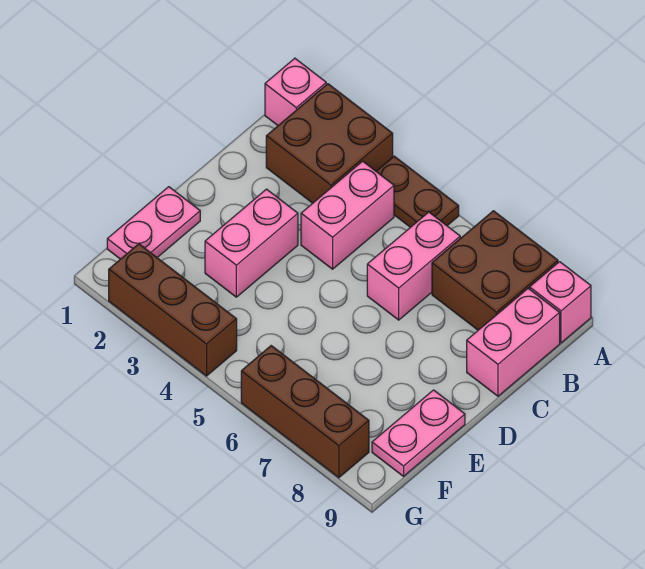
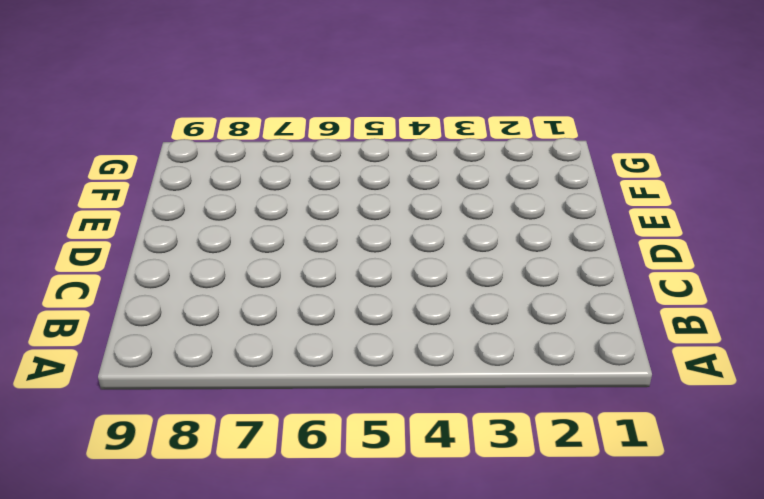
none -> pink brick A1 level 1
none -> brown brick A2:B3 level 1
none -> brown plate A4:A5 level 1

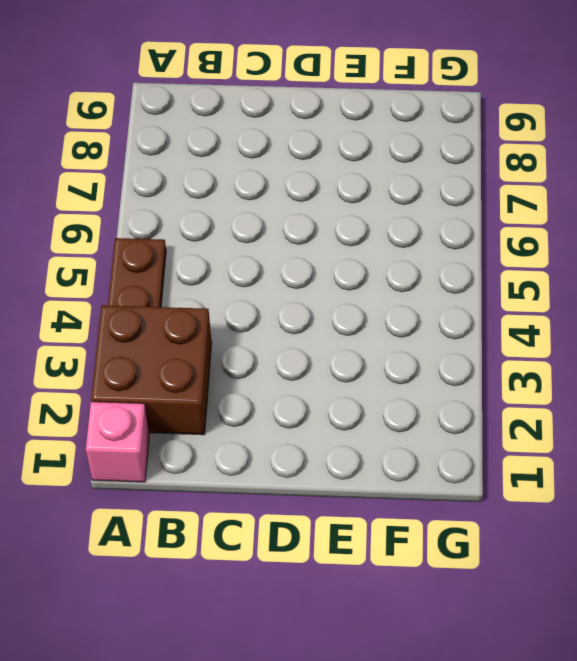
none -> brown brick A7:B8 level 1
none -> pink brick A9 level 1
none -> pink brick B4:C4 level 1

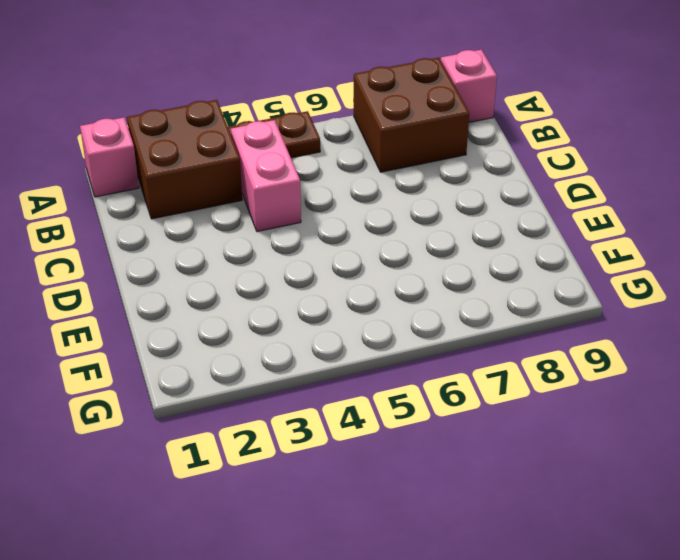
none -> pink brick B6:C6 level 1
none -> pink brick B9:C9 level 1
none -> pink brick D3:E3 level 1

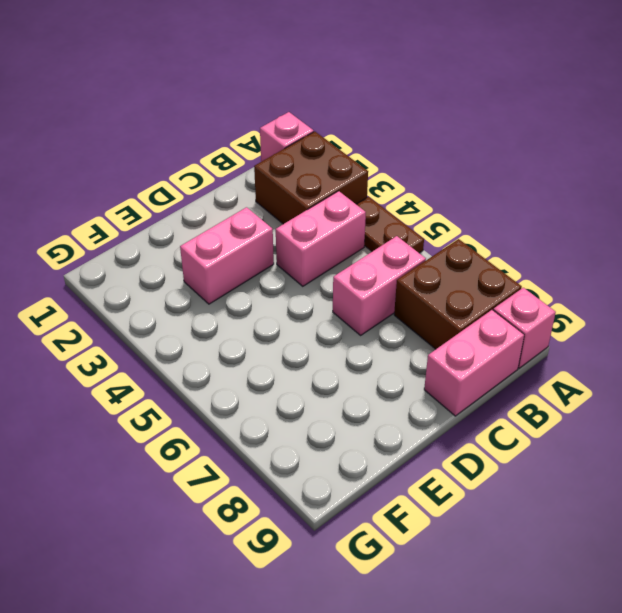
none -> pink plate E1:F1 level 1
none -> pink plate E9:F9 level 1
none -> brown brick G2:G4 level 1

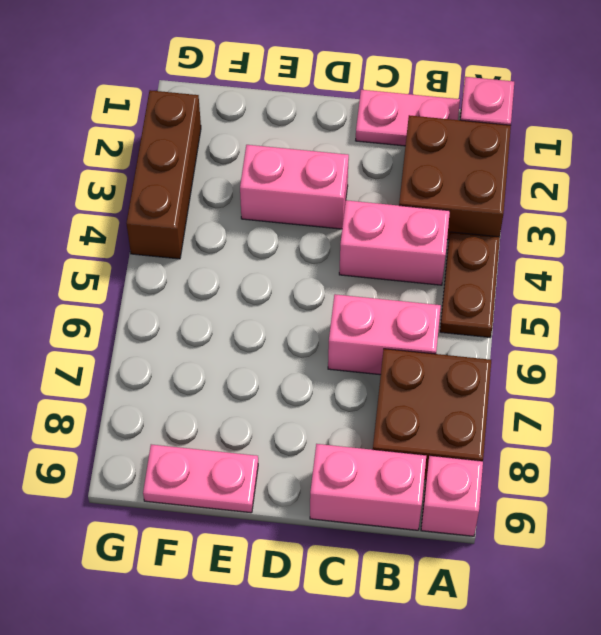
pink plate B1:C1 level 1 -> pink plate E1:F1 level 1
none -> brown brick G6:G8 level 1

